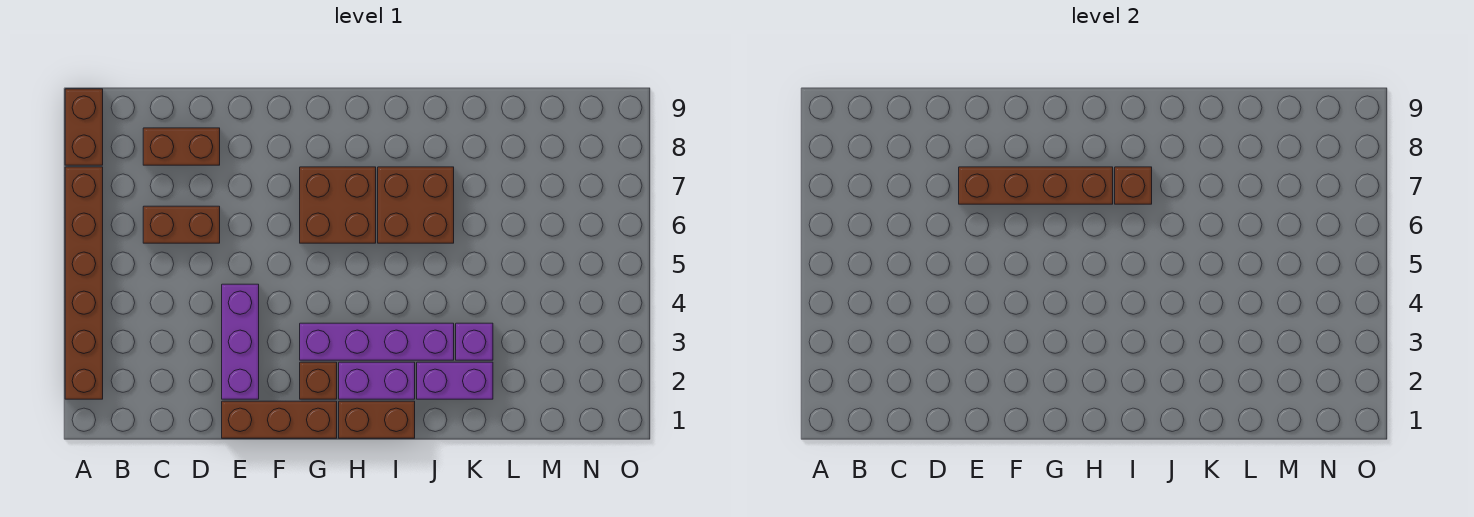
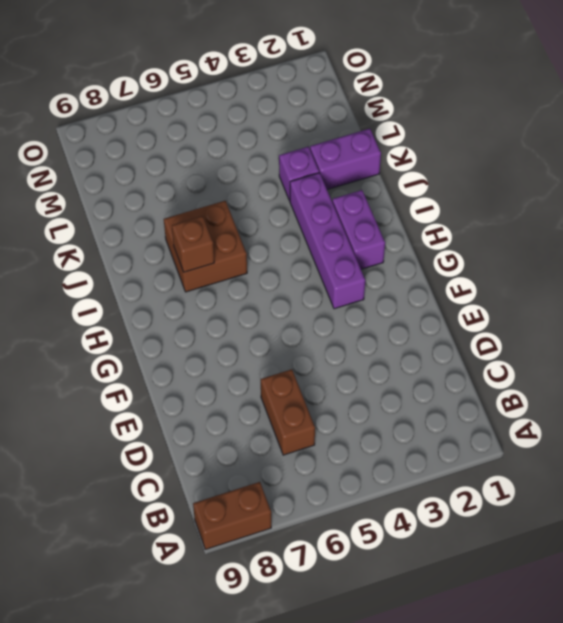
purple brick K1:K2 level 1 -> purple brick J2:K2 level 1
none -> brown brick A2:A7 level 1
none -> brown brick C8:D8 level 1
none -> brown brick E1:G1 level 1

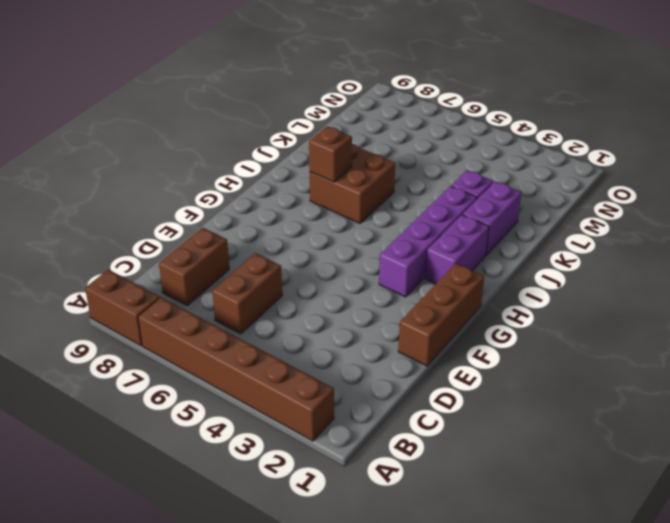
none -> purple brick E2:E4 level 1
none -> brown brick G2 level 1
none -> brown brick G6:H7 level 1

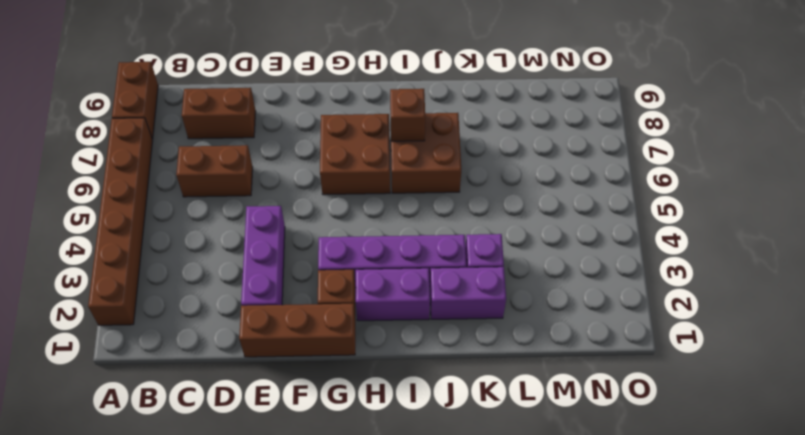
none -> brown brick H1:I1 level 1
none -> brown brick E7:H7 level 2

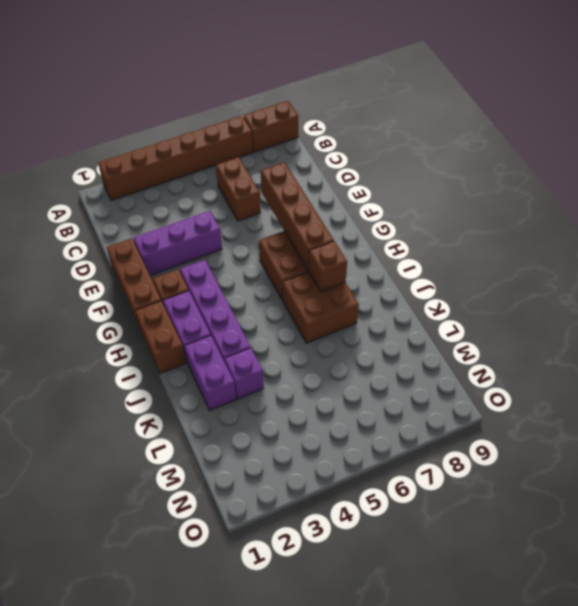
none -> brown brick C8:D8 level 1

